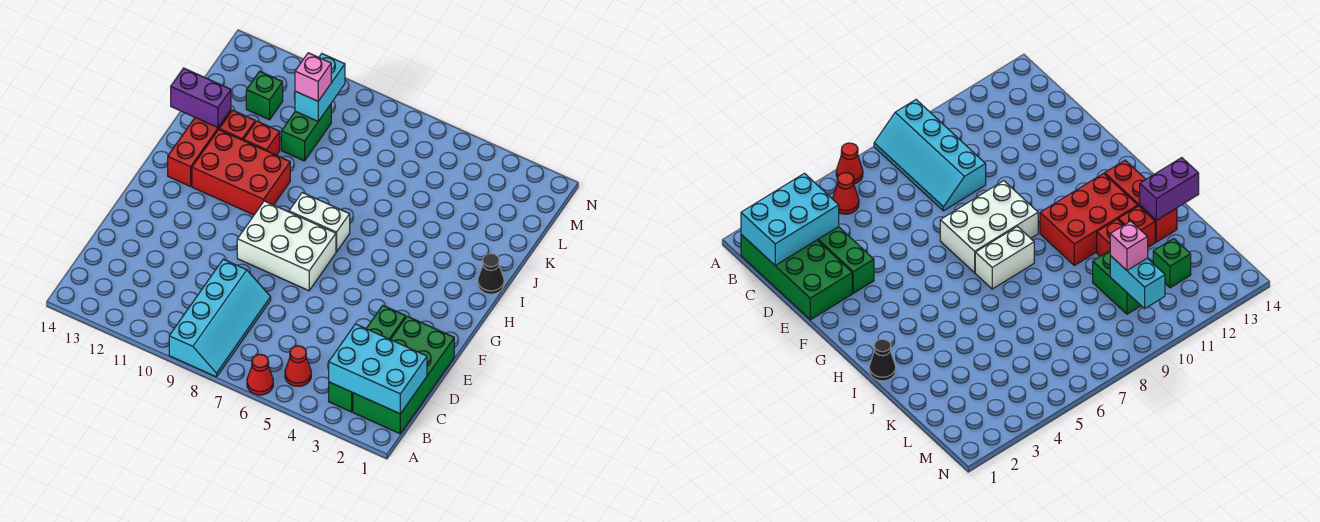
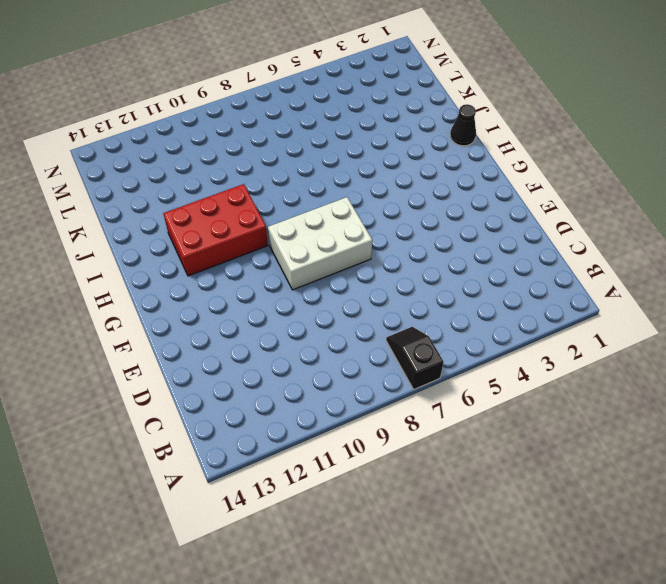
black slope A7:B7 level 1 top A -> none
none -> red cone A6 level 1
none -> cyan slope A8:D9 level 1 top 9
none -> green brick B1:E2 level 1

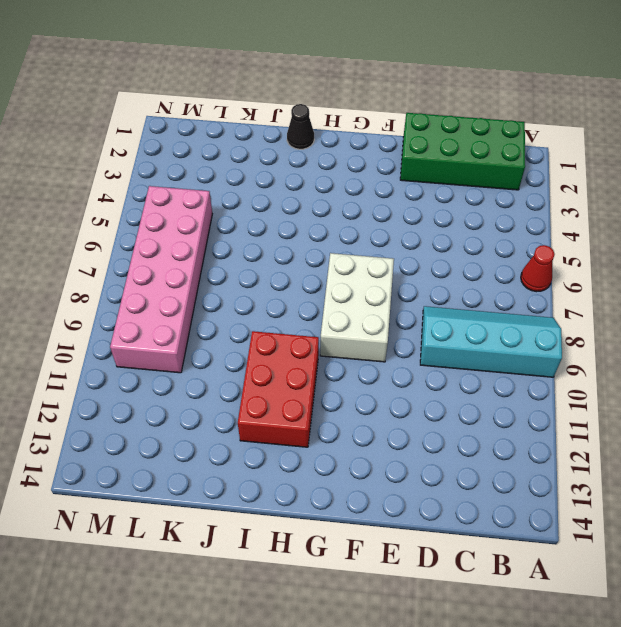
pink brick L5:M10 level 1 -> green brick K10:L10 level 1
none -> green brick B3:E3 level 1
none -> red cone B5 level 1
none -> white brick H7:H8 level 1

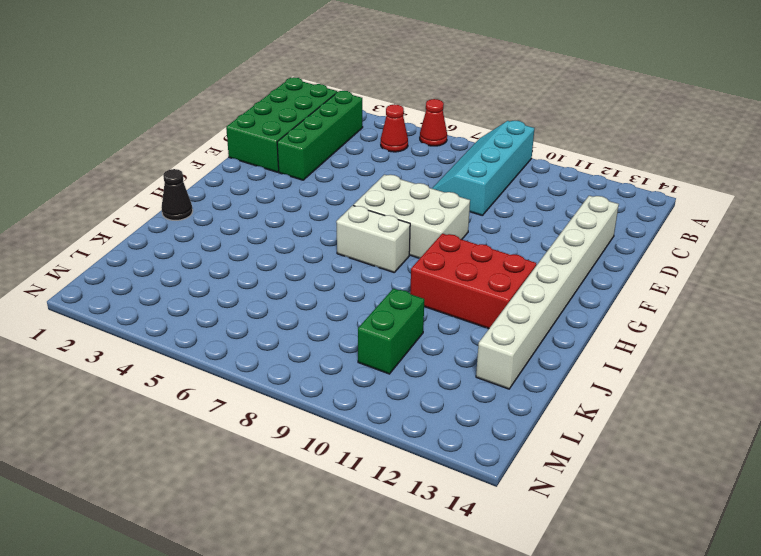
white brick D13:K13 level 1 -> red brick H13:J13 level 1
none -> red brick J11 level 1
none -> red brick J12 level 1
none -> green brick L12 level 1

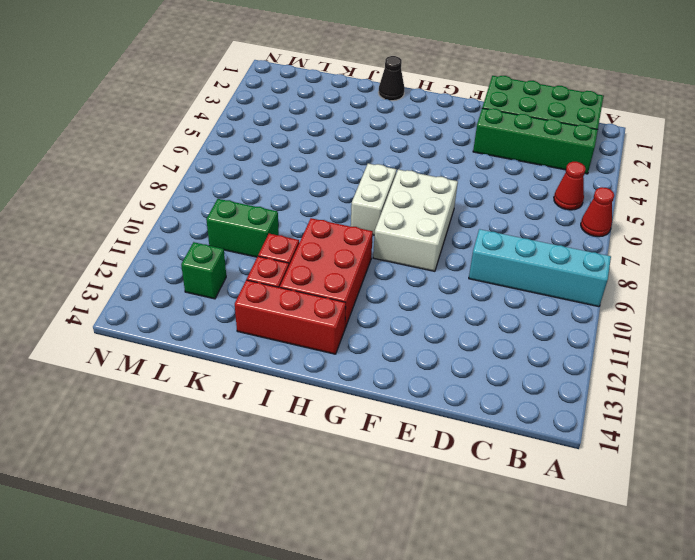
none -> cyan brick B1:C3 level 2
none -> purple brick J13:J14 level 2
none -> cyan brick L10:M10 level 2

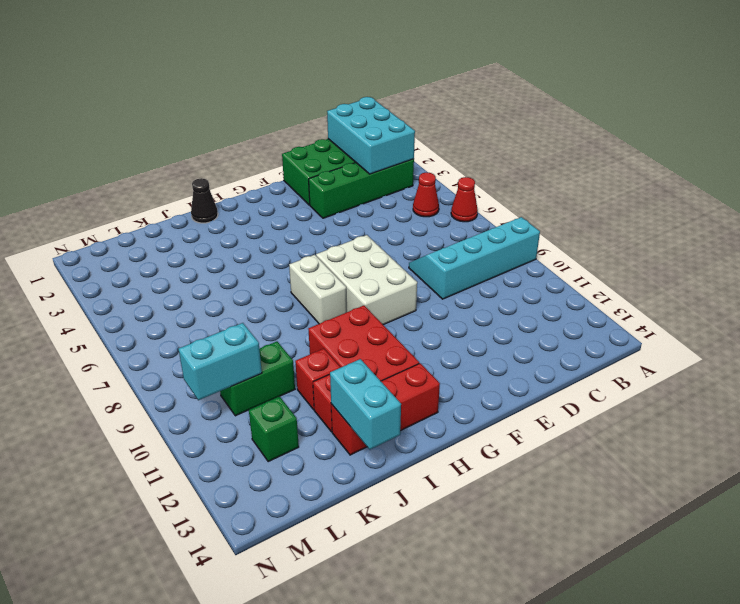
cyan brick J13:J14 level 2 -> purple brick J13:J14 level 2
none -> pink brick L10 level 3

